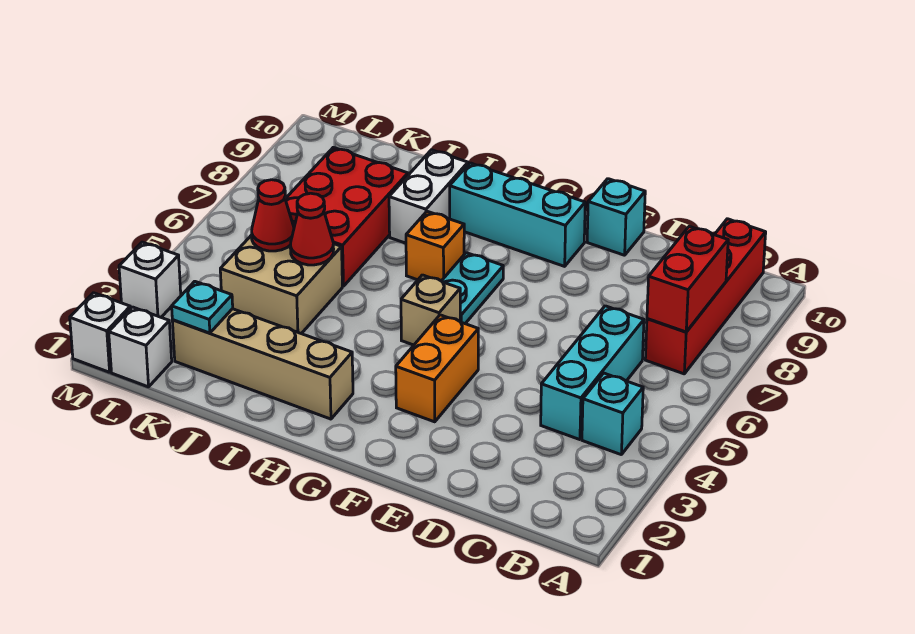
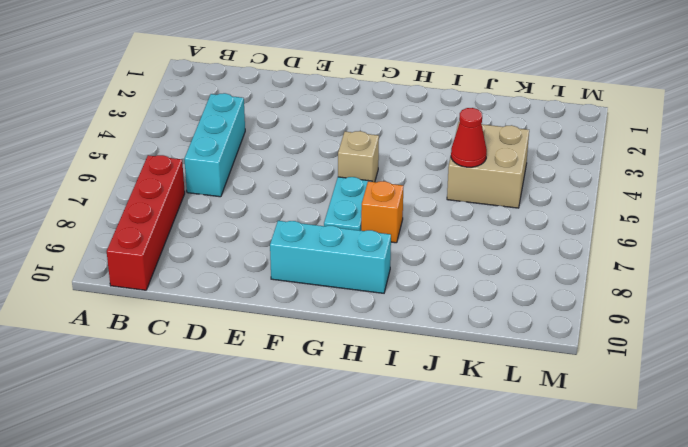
none -> cyan brick B4 level 1
none -> cyan brick E10 level 1
none -> orange brick F3:F4 level 1

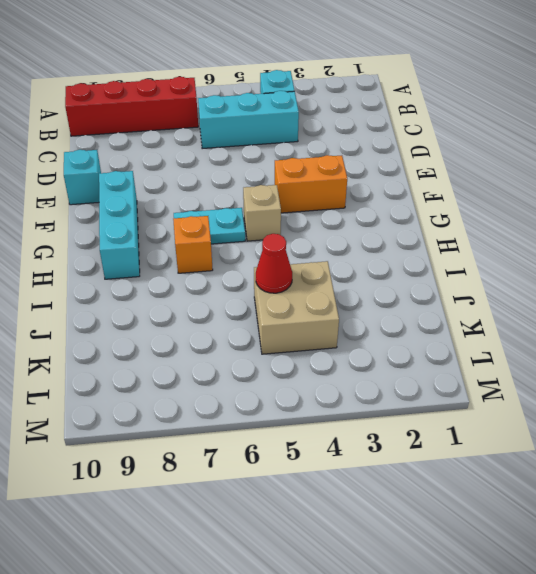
none -> tan brick H2:K2 level 1
none -> white brick I8:I9 level 1
none -> red brick J6:K8 level 1

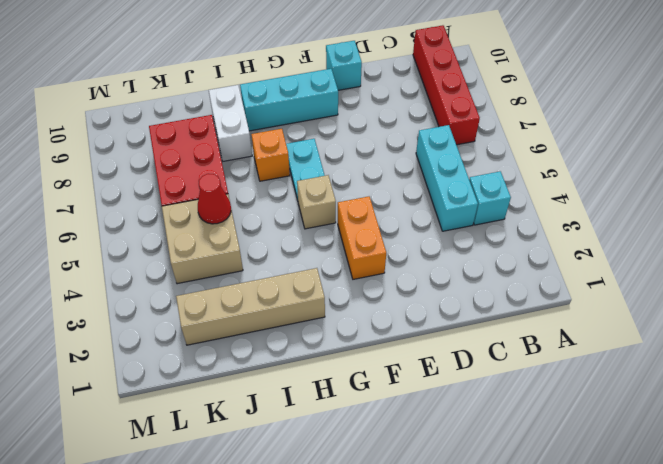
none -> white brick L1 level 1
none -> white brick M1 level 1
none -> white brick M3 level 1

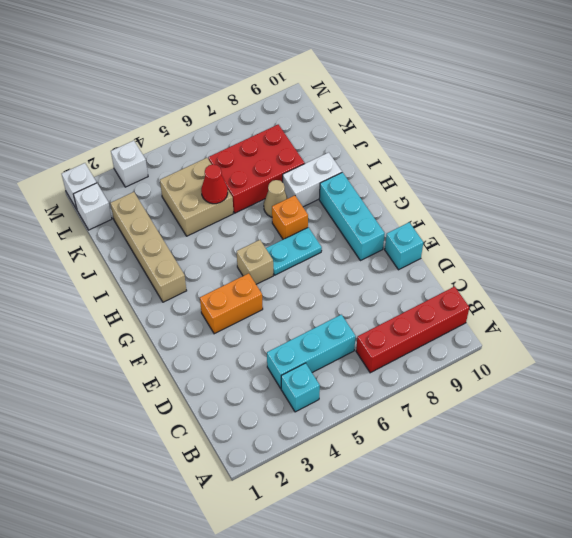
tan cone I7 level 1 -> none
none -> red brick B7:B8 level 2
none -> cyan plate K2 level 2
none -> red cone K5 level 2

